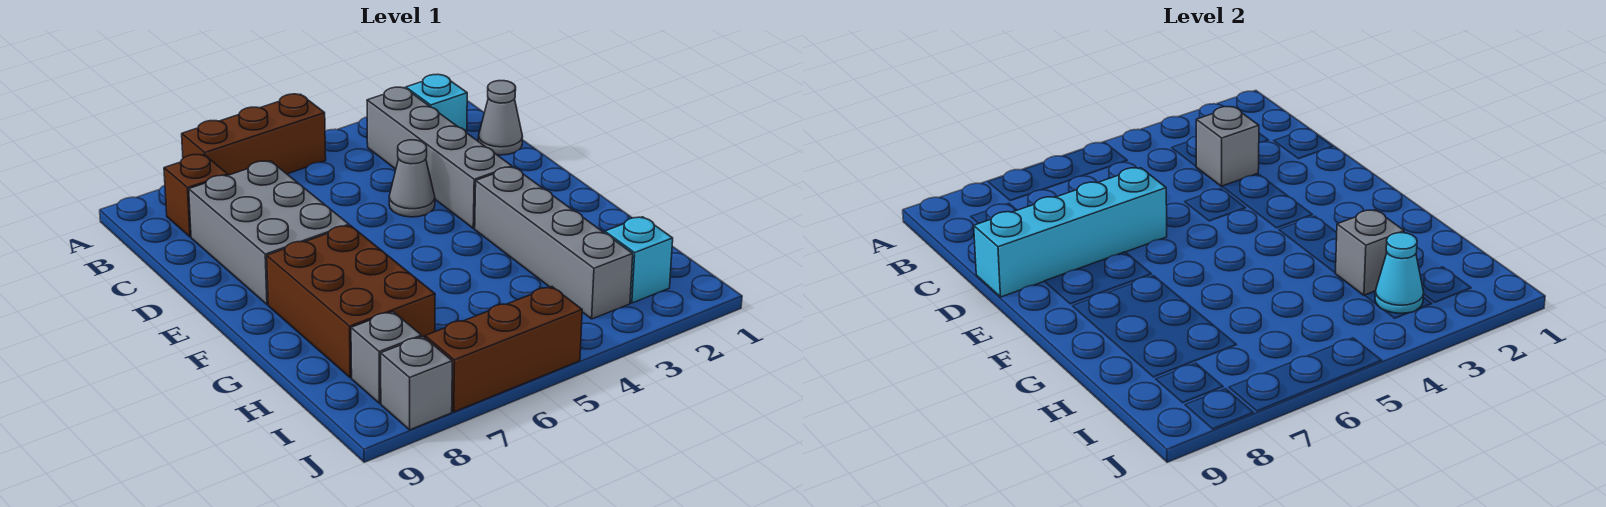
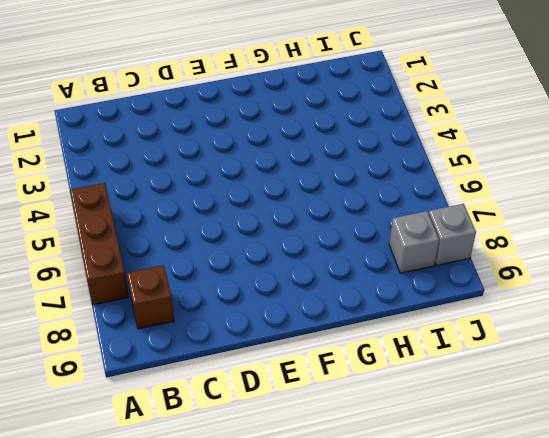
none -> cyan brick B2 level 1
none -> grey brick B3:E3 level 1
none -> grey cone C1 level 1

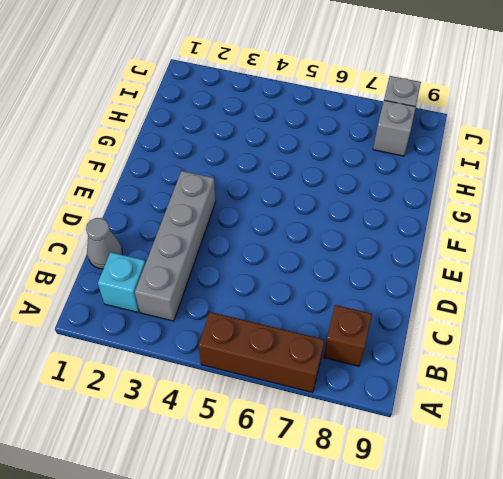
none -> grey brick C7:E8 level 1
none -> grey cone D4 level 1
none -> grey brick F3:I3 level 1

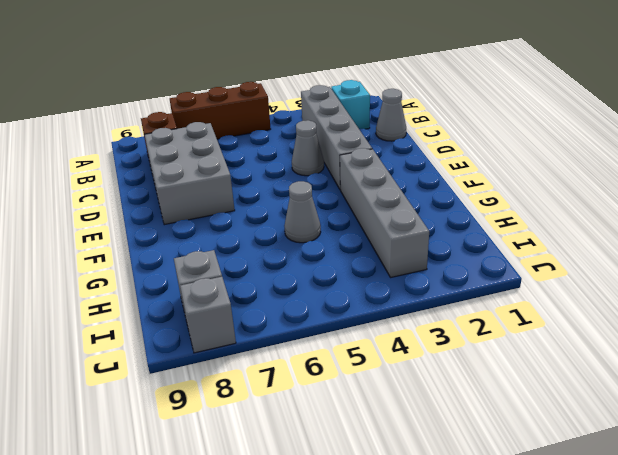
grey cone G5 level 1 -> none
none -> brown brick F7:H8 level 1
none -> cyan brick I2 level 1
none -> brown brick J5:J7 level 1

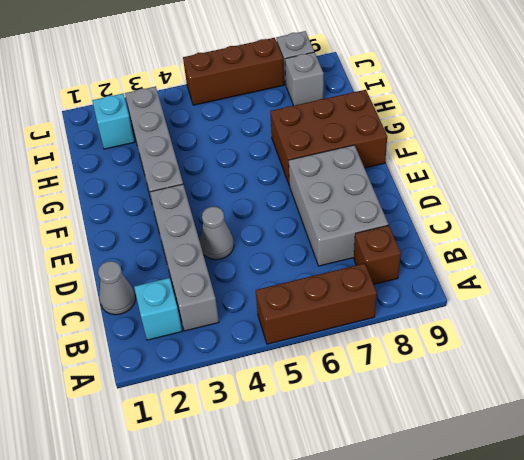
brown brick F7:G9 level 1 -> brown brick F7:H8 level 1
none -> grey brick C3 level 2
none -> cyan brick D6:D9 level 2
none -> grey brick H3 level 2

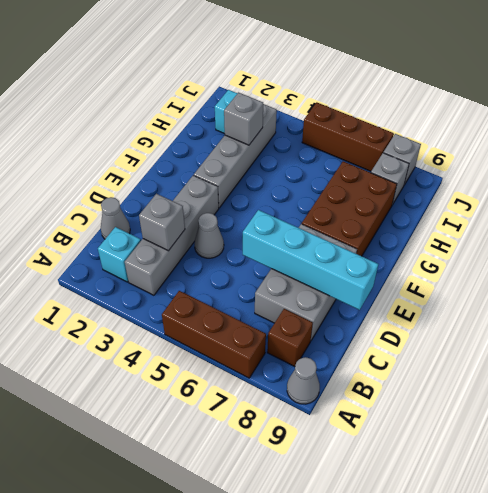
grey cone A9 level 1 -> none
none -> cyan cone I3 level 2

